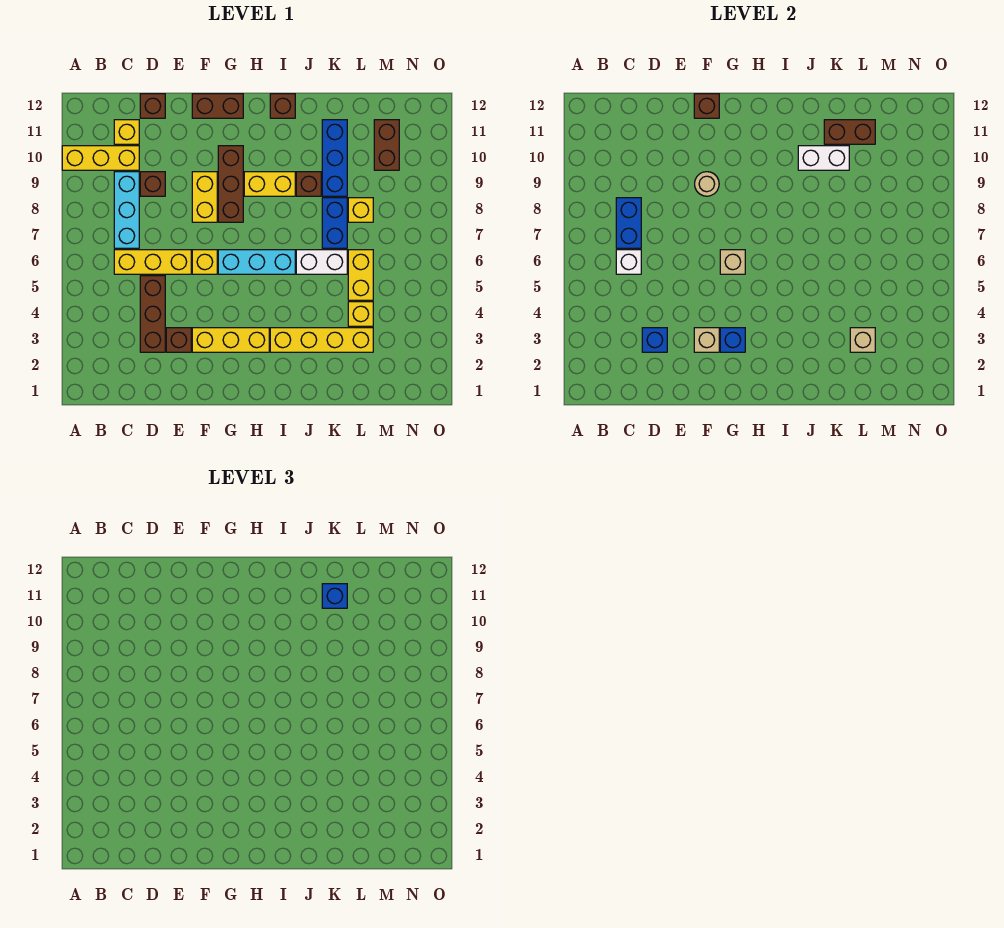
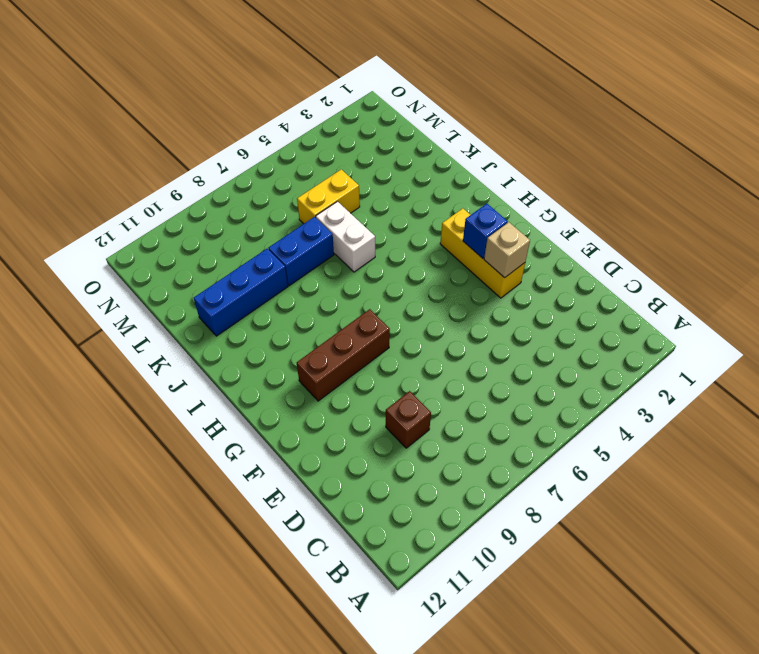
none -> yellow brick A10:C10 level 1
none -> yellow brick C6:E6 level 1
none -> cyan brick C7:C9 level 1
none -> yellow brick C11 level 1

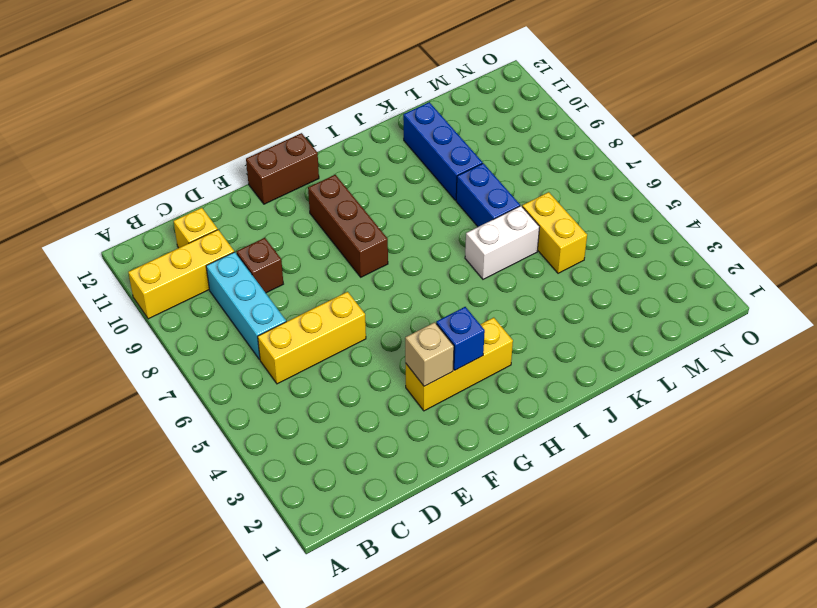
none -> brown brick D3:D5 level 1
none -> brown brick D12 level 1
none -> brown brick E3 level 1
none -> yellow brick F6 level 1

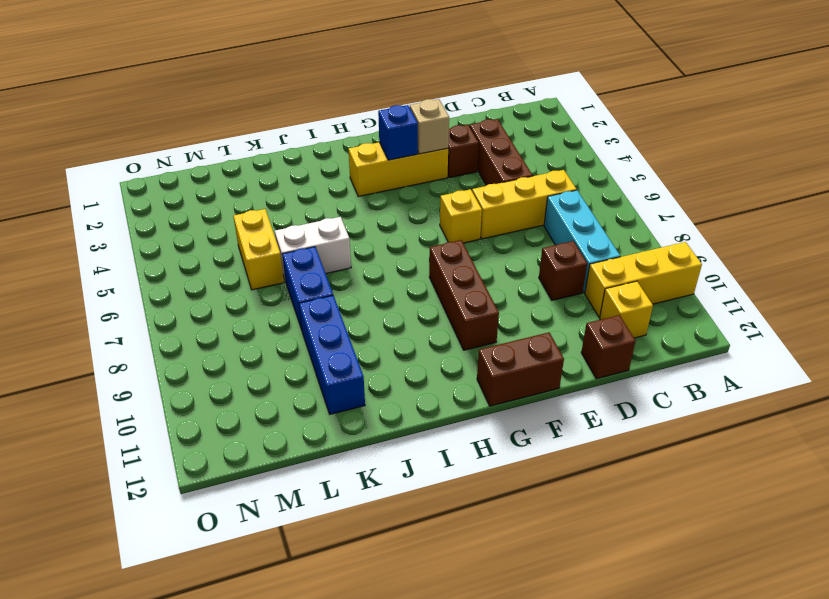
none -> yellow brick F8:F9 level 1
none -> cyan brick G6:I6 level 1
none -> yellow brick H9:I9 level 1
none -> yellow brick I3:L3 level 1

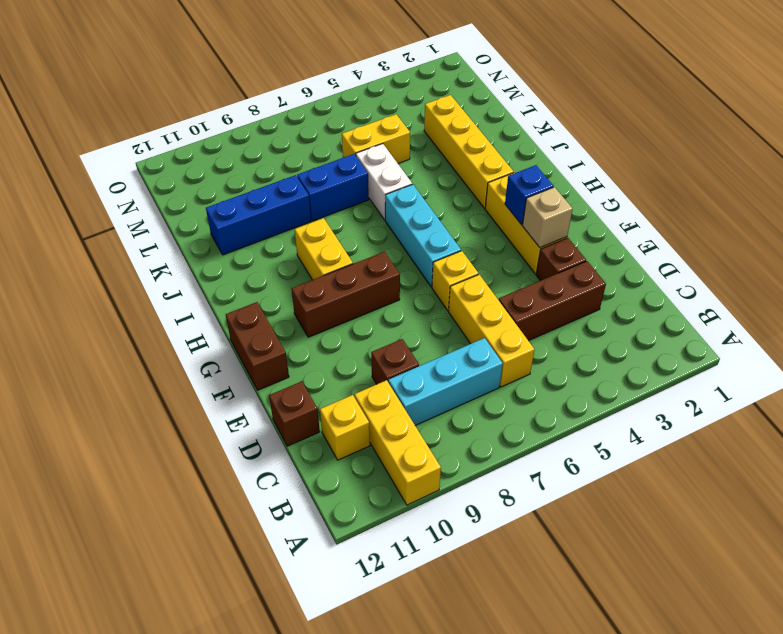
none -> yellow brick F8:F9 level 1
none -> brown brick I12 level 1
none -> brown brick J9 level 1
none -> yellow brick L4 level 1

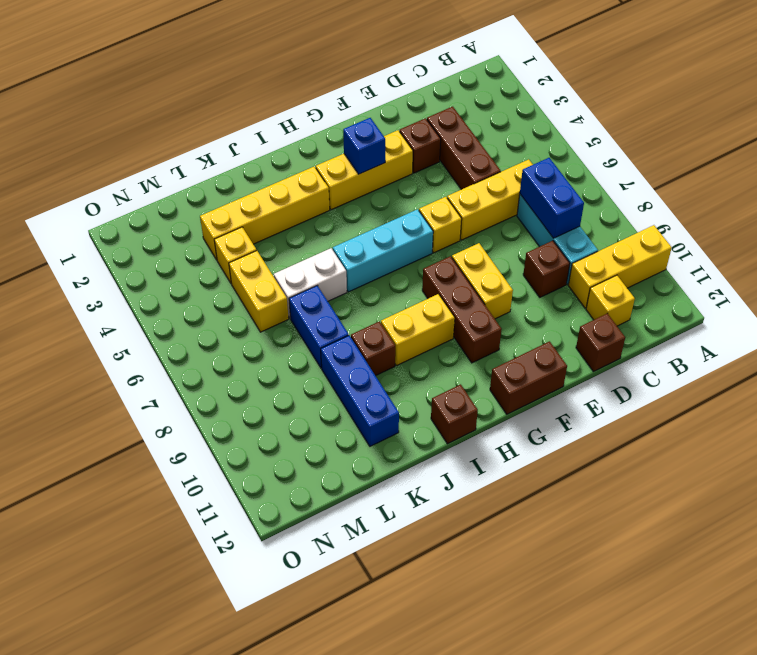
none -> yellow brick L8 level 1
none -> brown brick M10:M11 level 1
none -> white brick C6 level 2
none -> blue brick D3 level 2

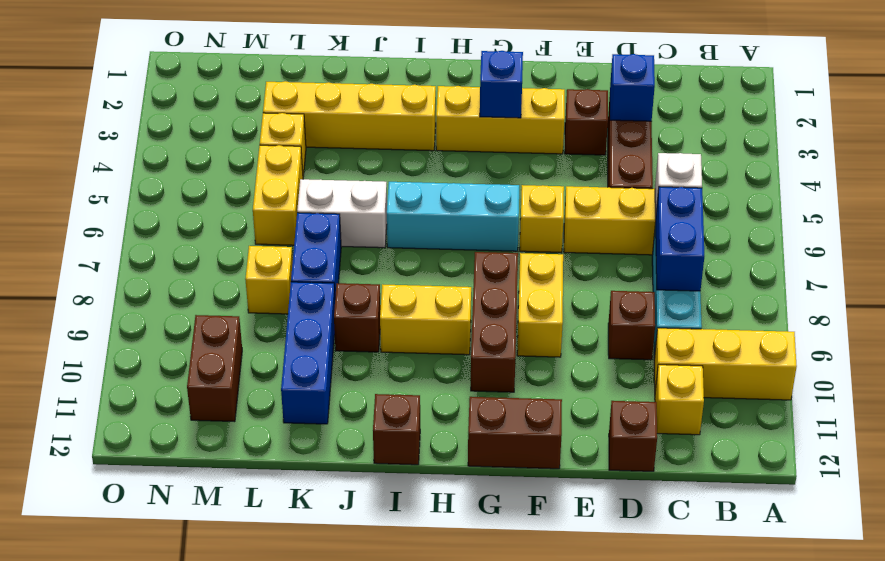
none -> tan brick F3 level 2
none -> tan round brick F9 level 2
none -> brown brick F12 level 2
none -> tan brick G6 level 2

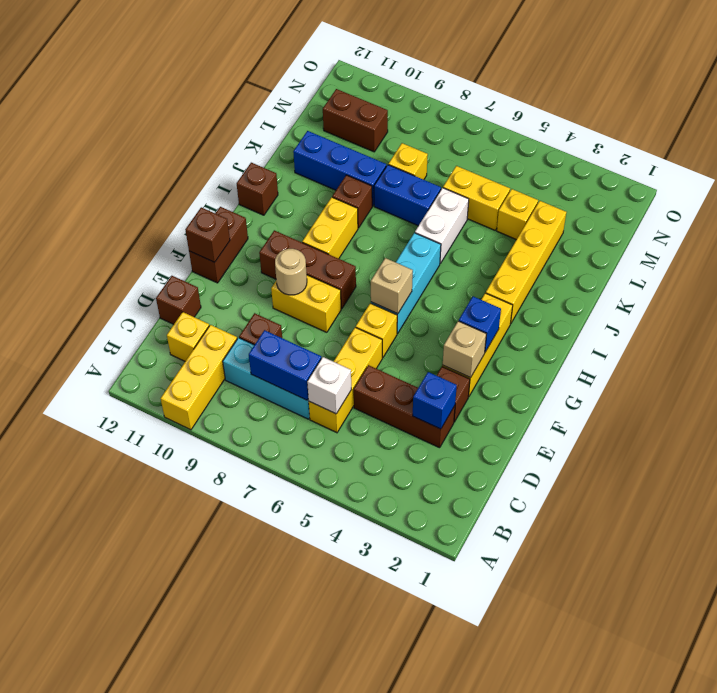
none -> white brick J10:K10 level 2
none -> brown brick K11:L11 level 2
none -> tan brick L3 level 2
none -> blue brick K11 level 3

